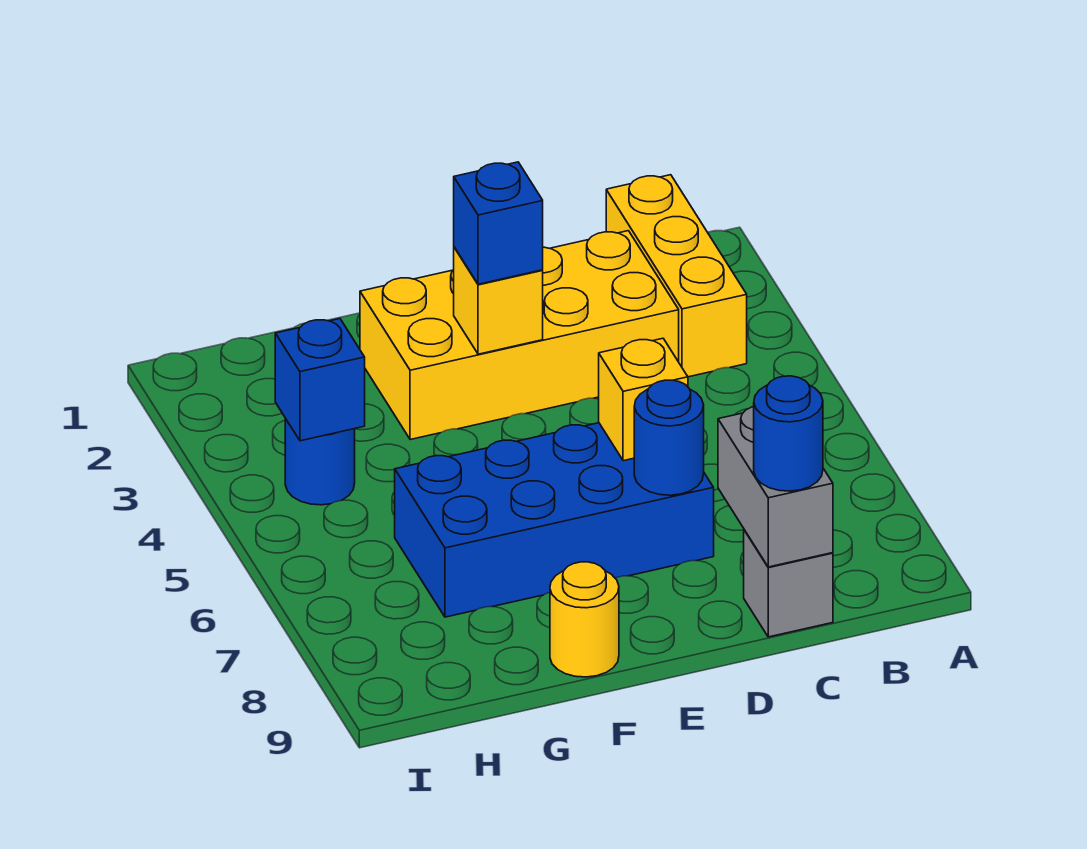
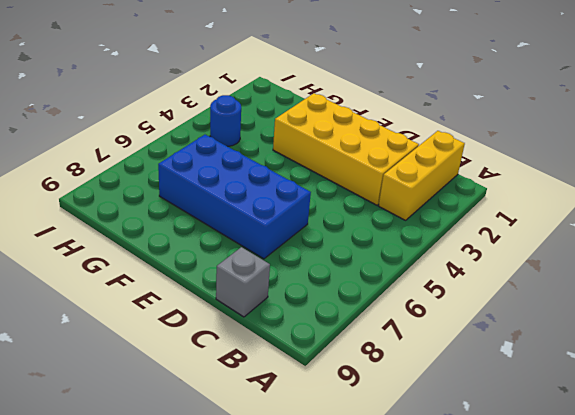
none -> yellow round brick F9 level 1
none -> grey brick C8:C9 level 2
none -> yellow brick D6 level 2

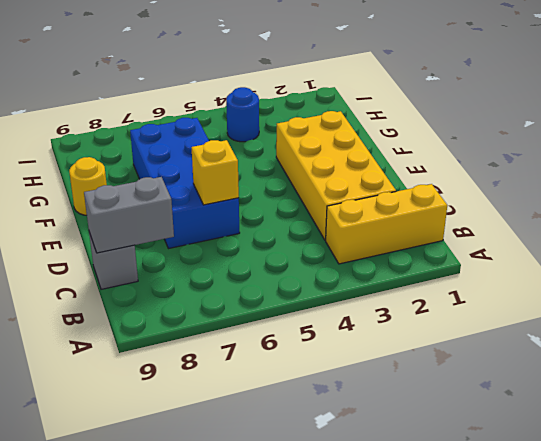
none -> blue round brick D7 level 2
none -> yellow brick E3 level 2
none -> blue brick H4 level 2

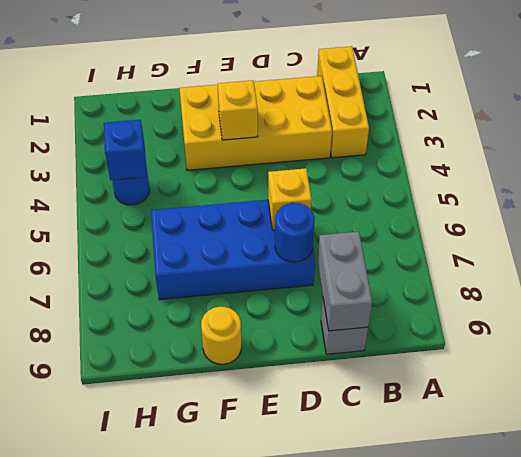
none -> blue round brick C9 level 3
none -> blue brick E3 level 3

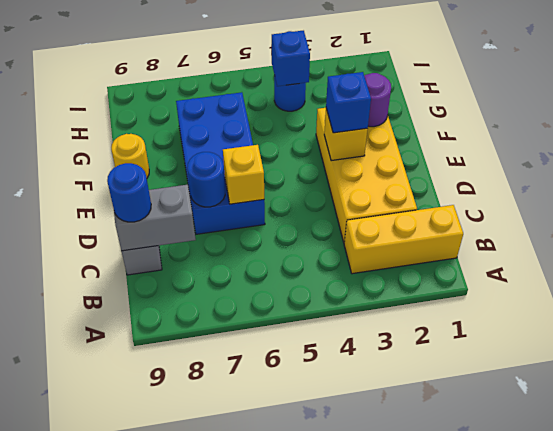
purple round brick F2 level 2 -> none

